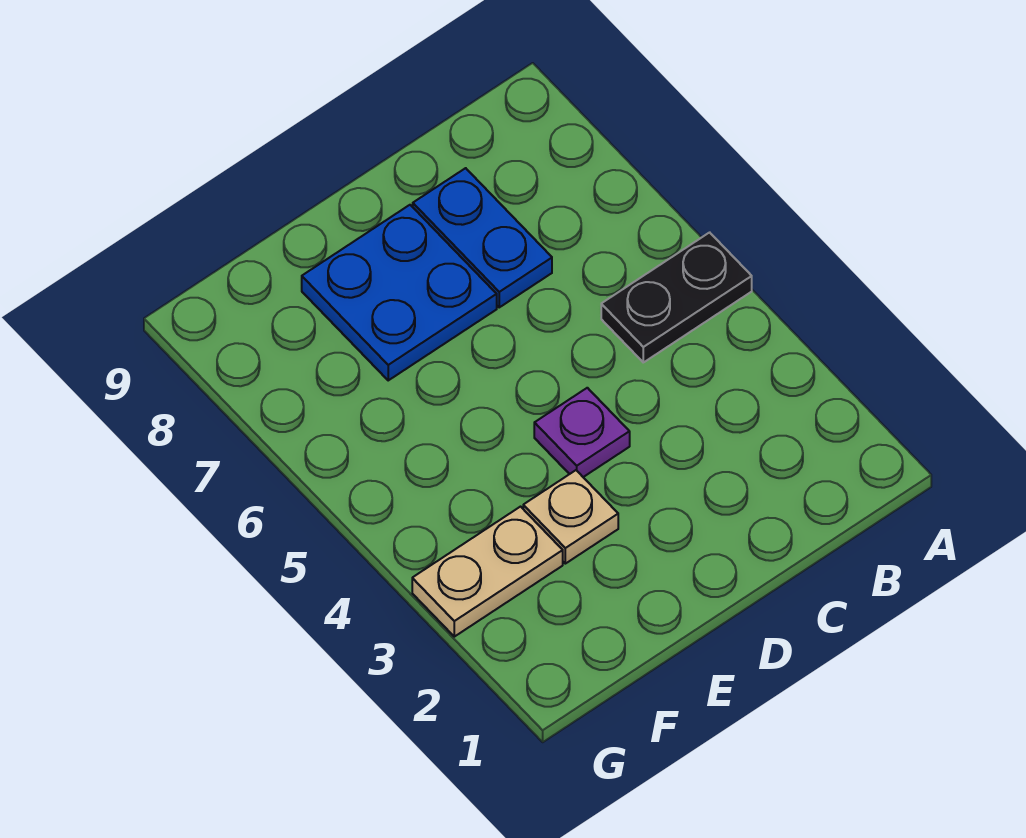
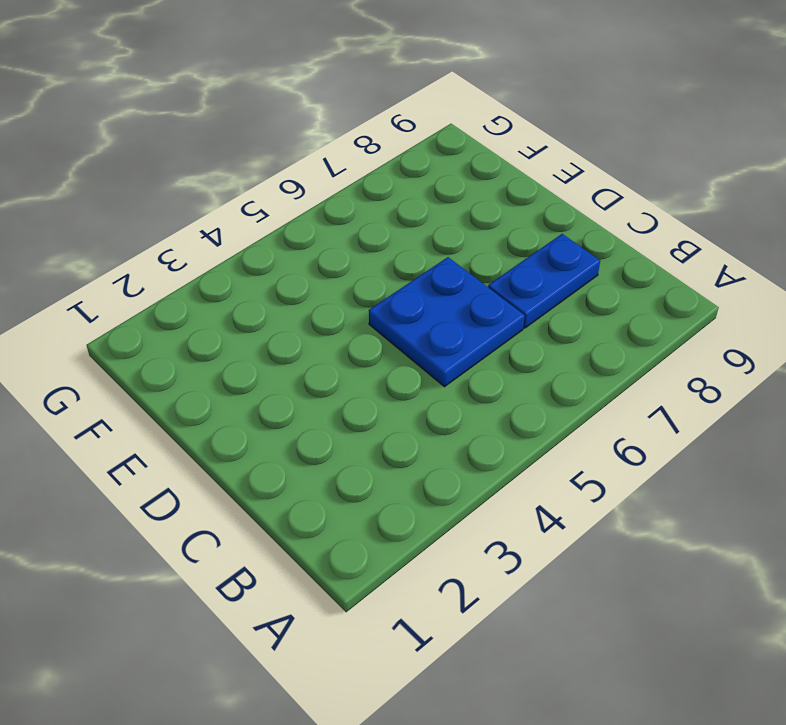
blue plate C5:D6 level 1 -> blue plate D7:E8 level 1
none -> black plate A5:B5 level 1
none -> purple plate D4 level 1

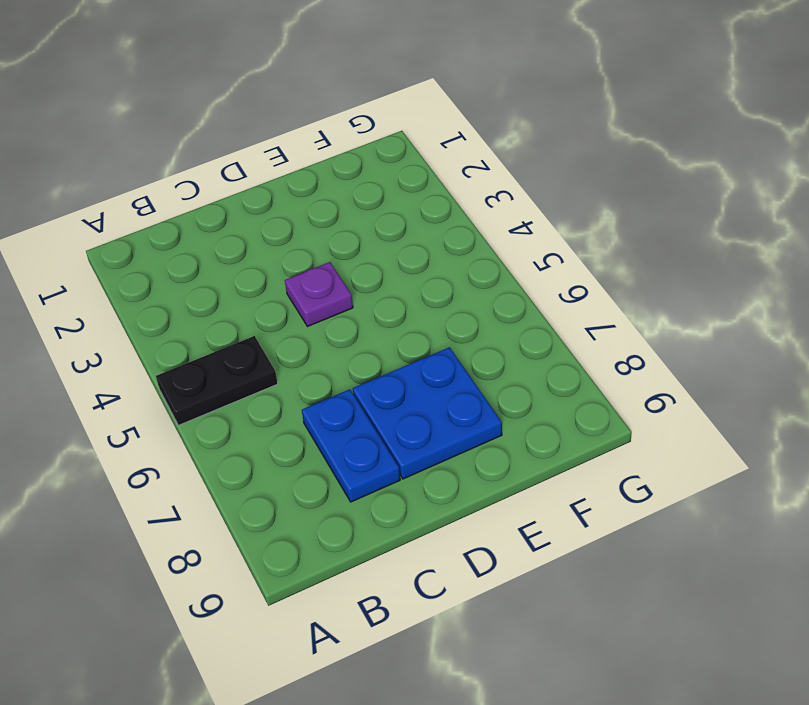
none -> tan plate E3 level 1
none -> tan plate F3:G3 level 1

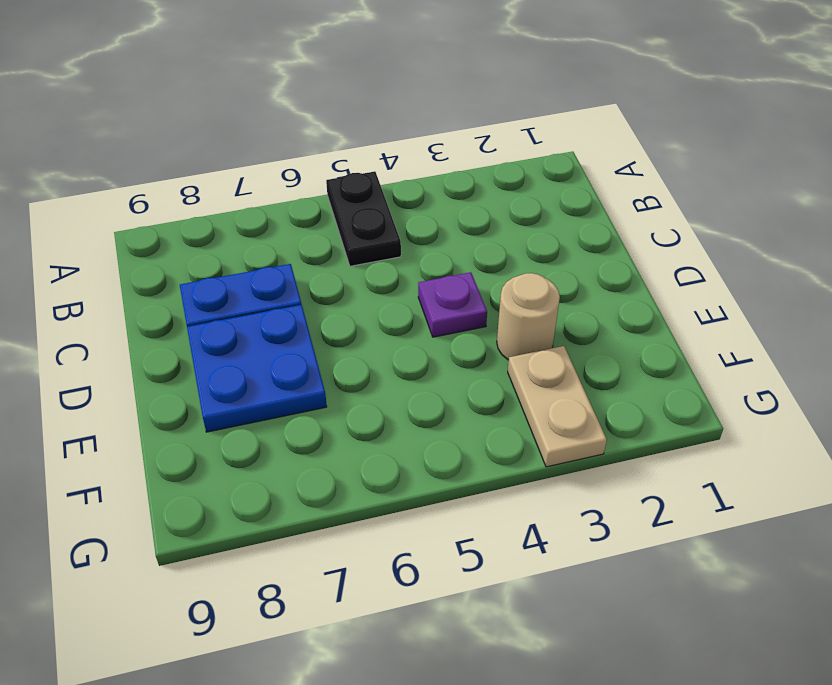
tan round brick E3 level 1 -> tan plate E3 level 1

